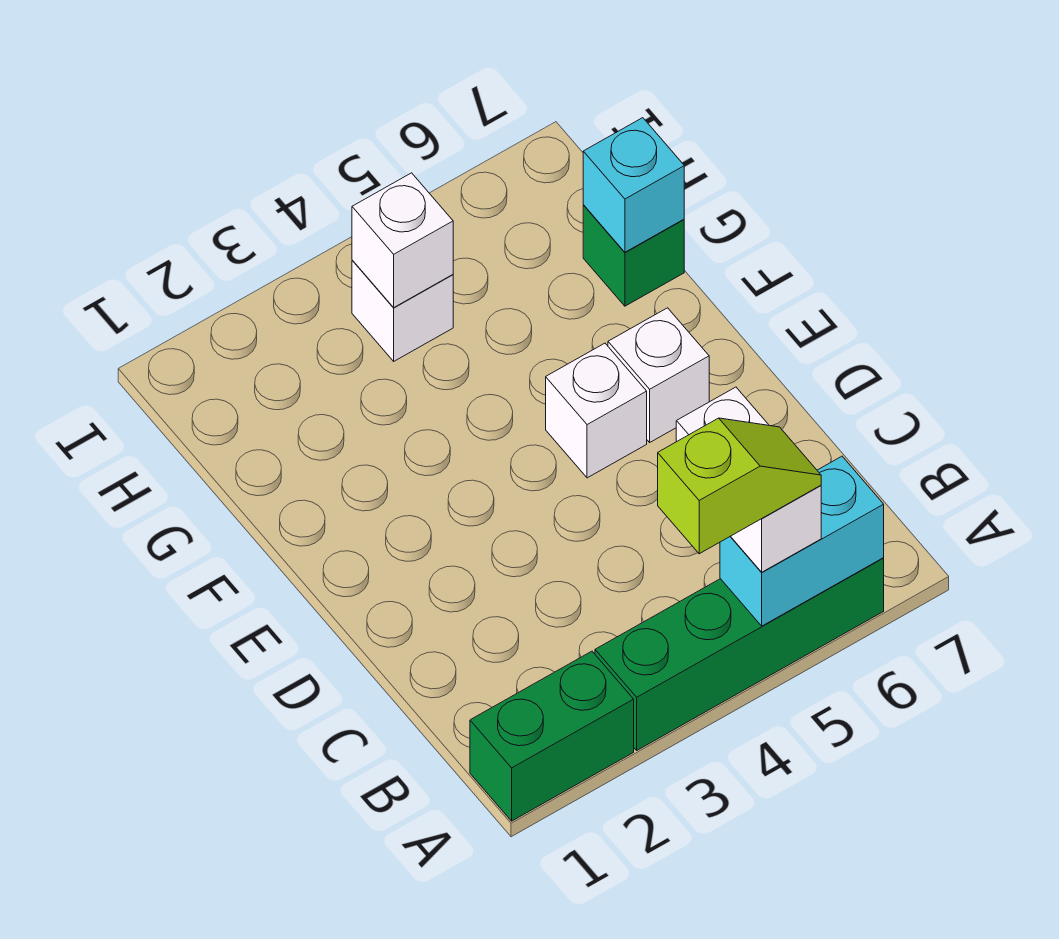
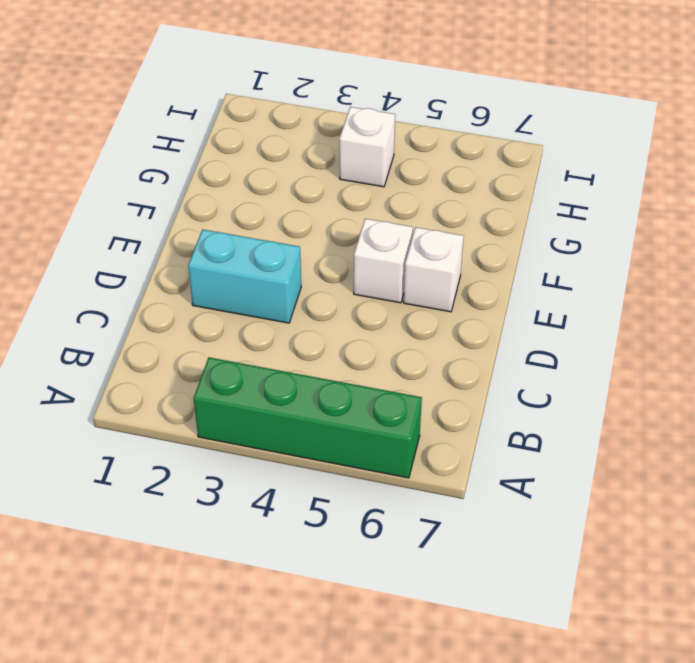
cyan brick D2:D3 level 1 -> cyan brick A5:A6 level 2
none -> green brick A1:A2 level 1
none -> green brick G7 level 1

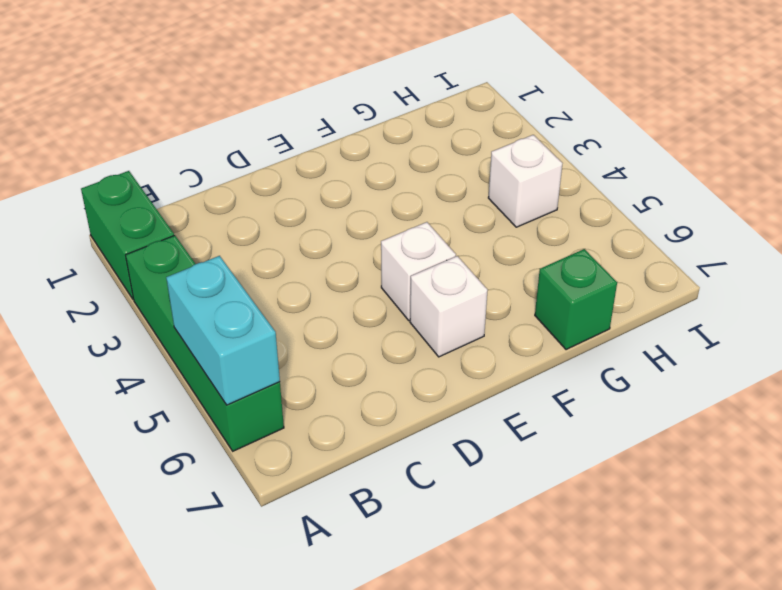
none -> cyan brick G7 level 2
none -> white brick H4 level 2

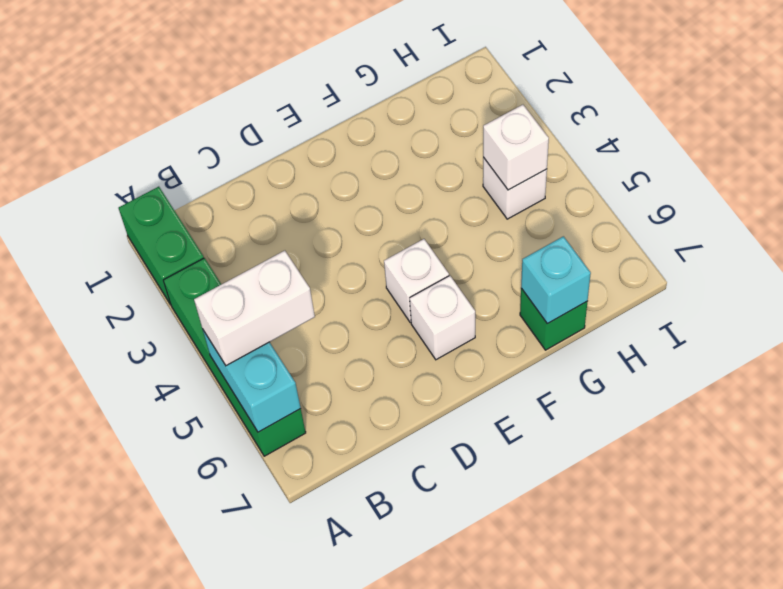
none -> lime slope A4:A5 level 4 top 4

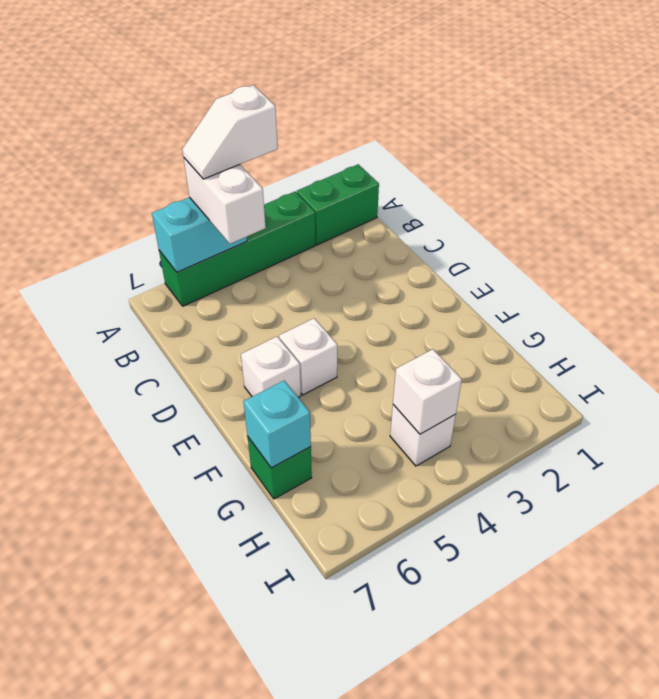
white slope A4:A5 level 4 top 4 -> lime slope A4:A5 level 4 top 4

